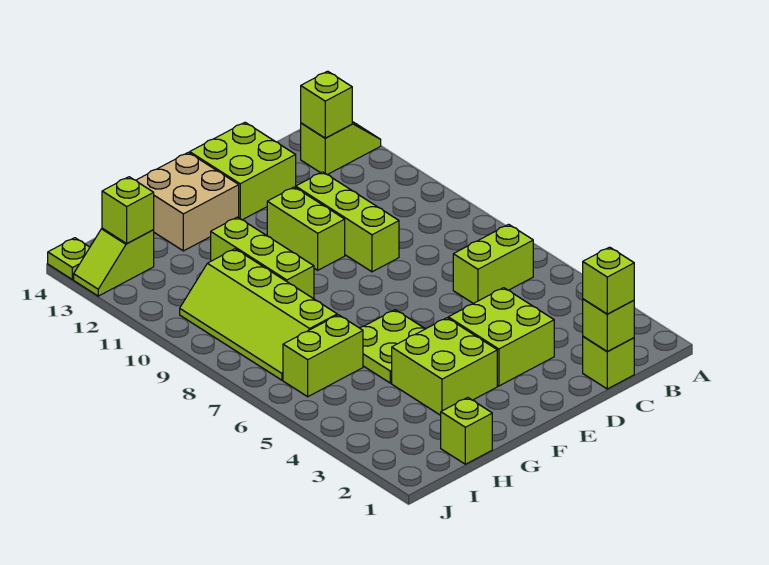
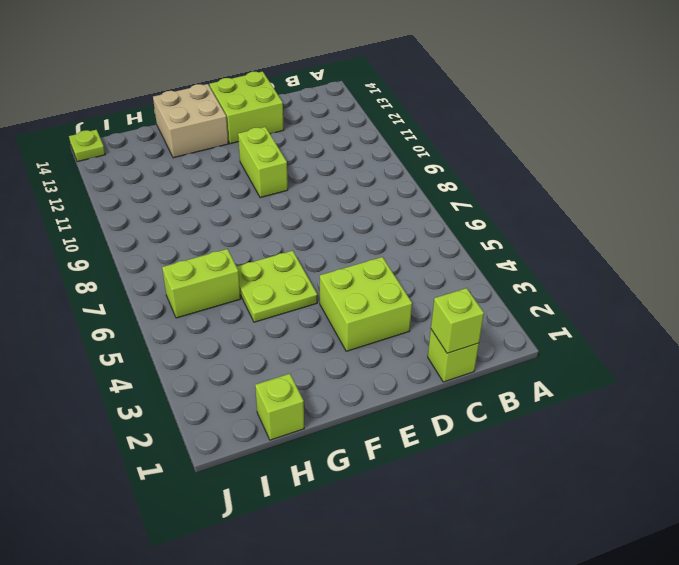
none -> lime slope A13:B13 level 1 top B
none -> lime brick B6:C6 level 1
none -> lime brick D9:D11 level 1

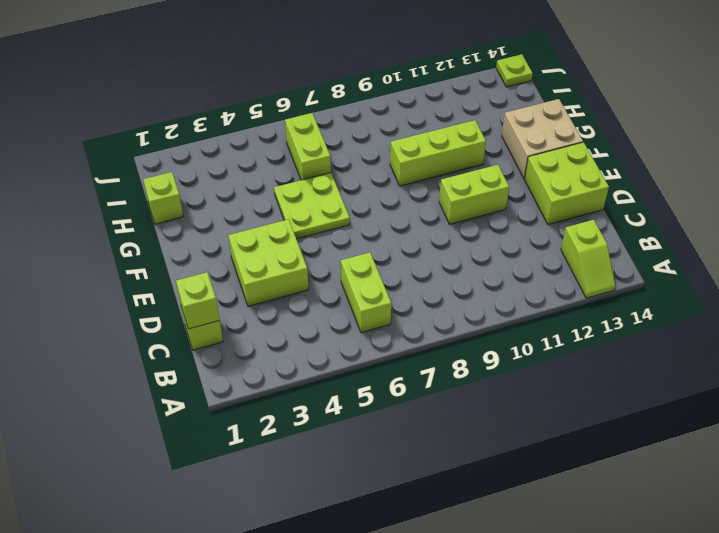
none -> lime brick D9:D11 level 1
none -> lime brick F3:G4 level 1
none -> lime slope H7:I10 level 1 top H

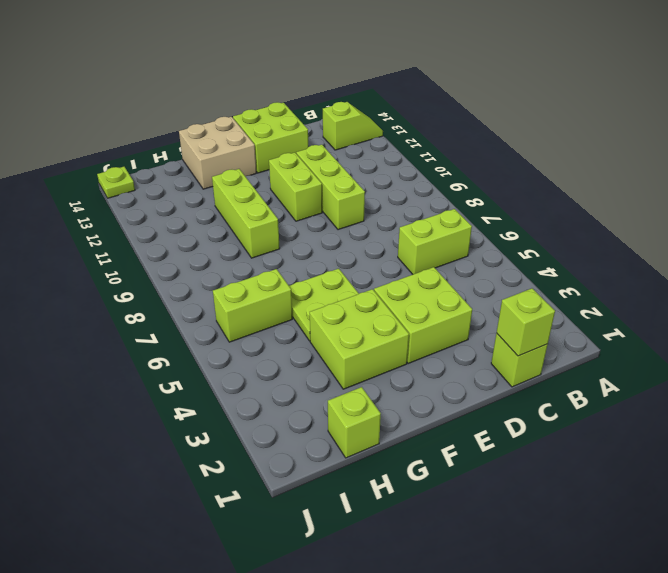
none -> lime slope H7:I10 level 1 top H
none -> lime slope I13:J13 level 1 top I
none -> lime brick B13 level 2

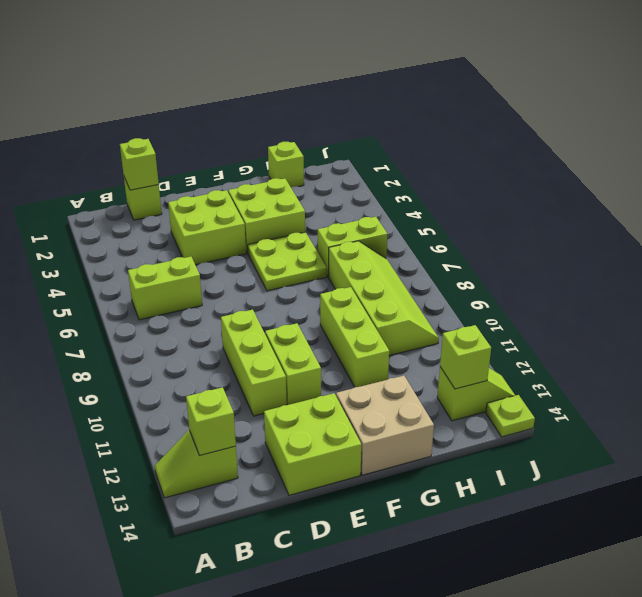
none -> lime brick C1 level 3

